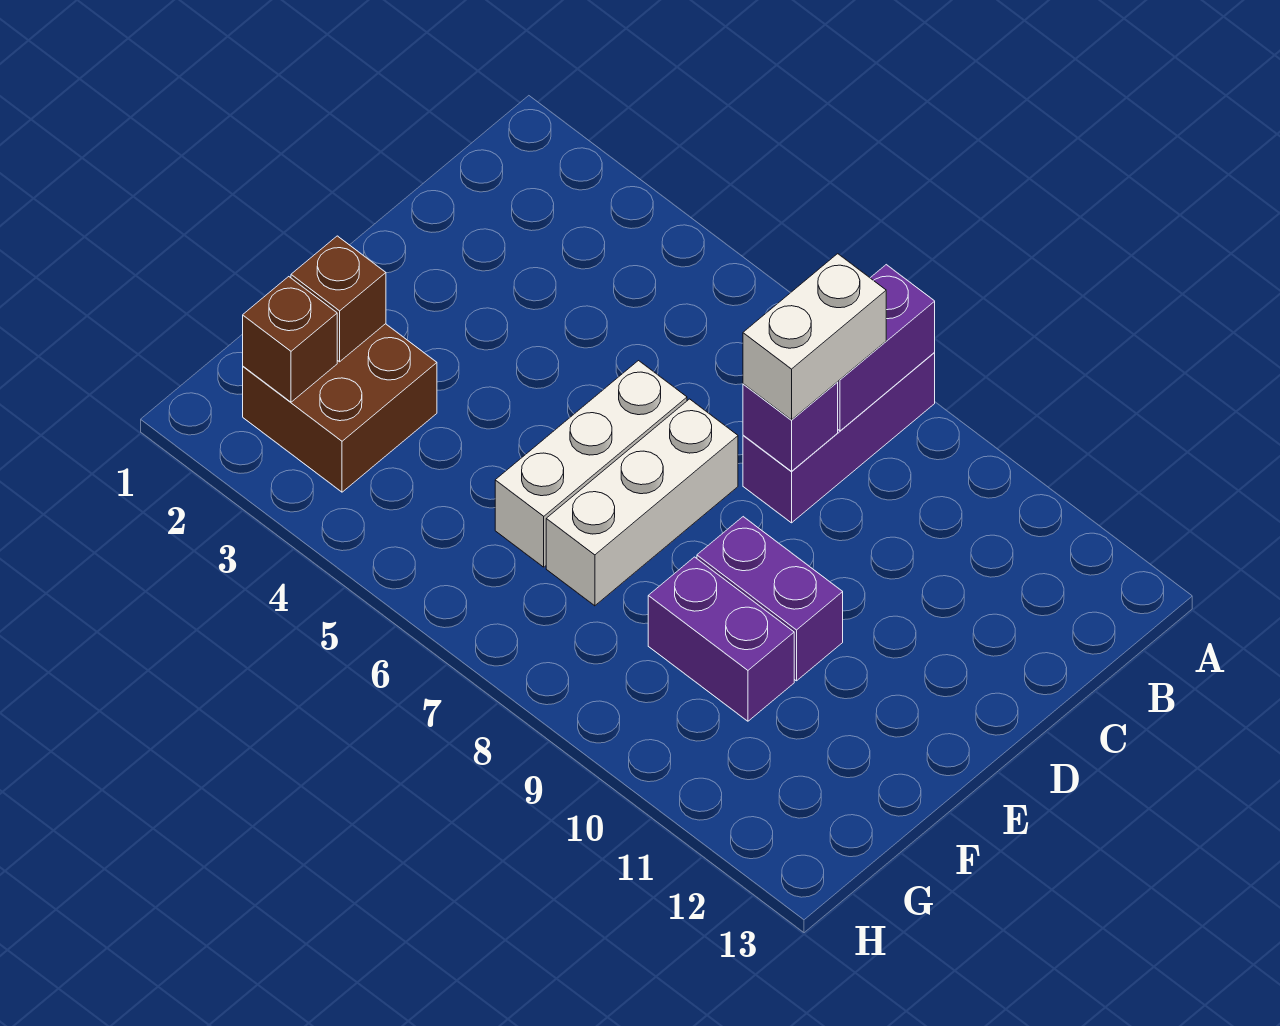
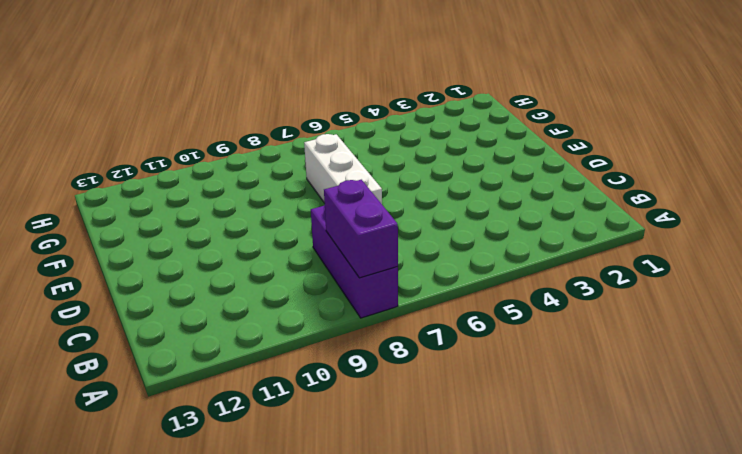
none -> white brick D6:F6 level 1
none -> purple brick E9:E10 level 1

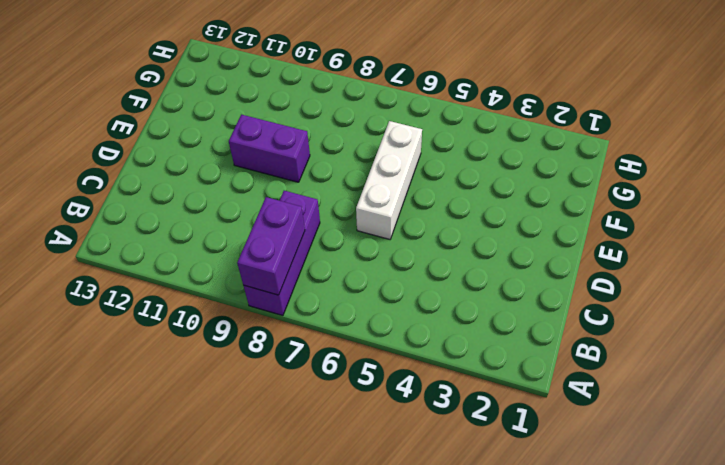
none -> white brick D7:F7 level 1
none -> brown brick F2:G3 level 1

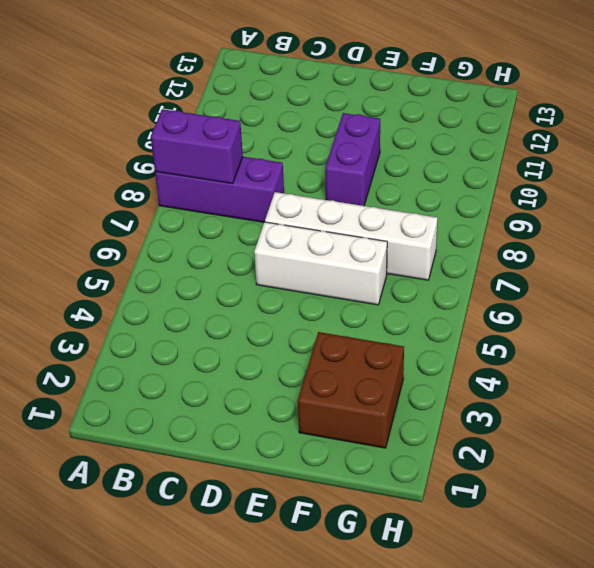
white brick D7:G7 level 1 -> white brick D7:F7 level 1
none -> purple brick F9:F10 level 1
none -> purple brick C8 level 2

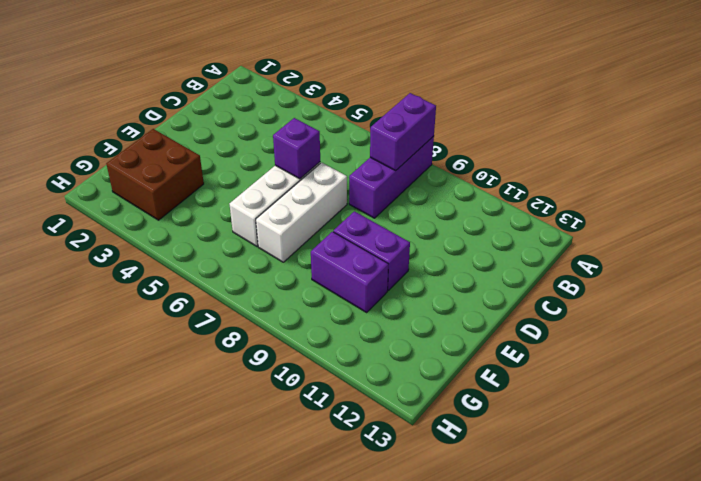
purple brick D6 level 2 -> purple brick C8 level 2
none -> brown brick F2 level 2
none -> brown brick G2 level 2

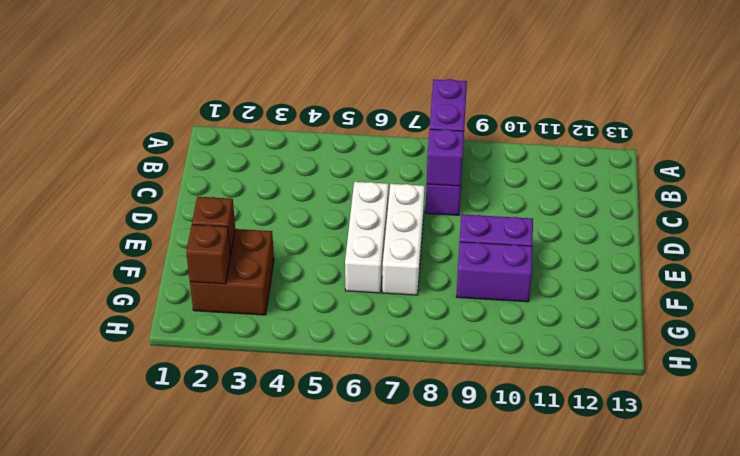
none -> white brick B8:C8 level 3

